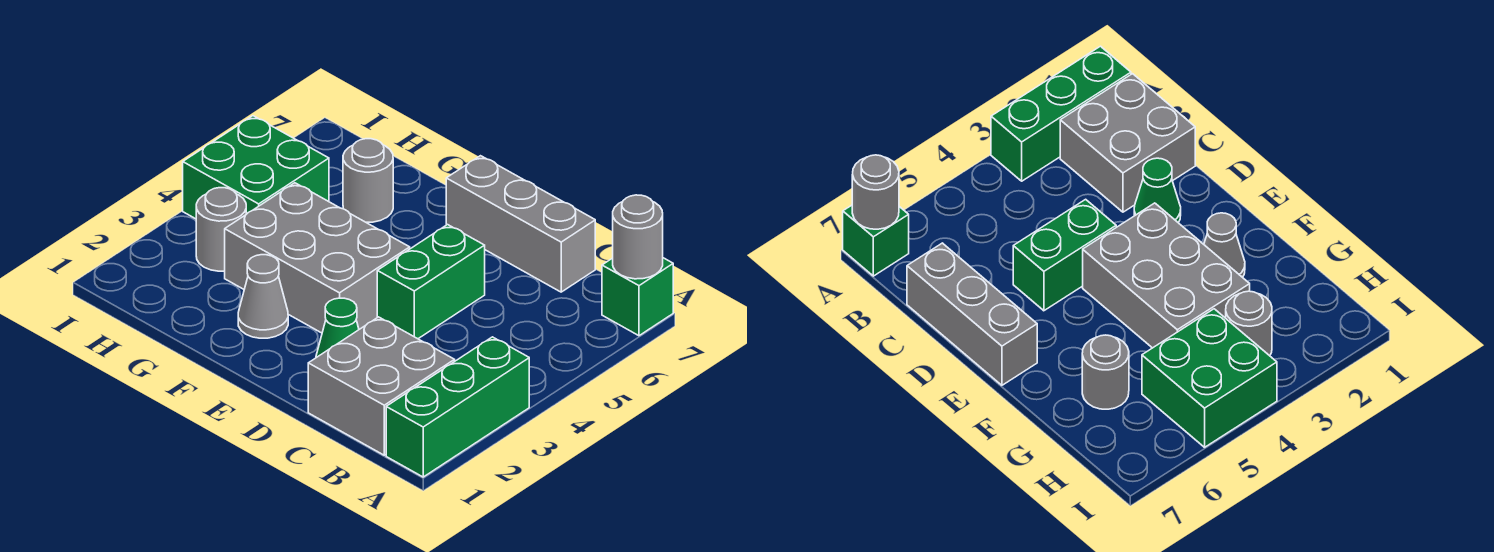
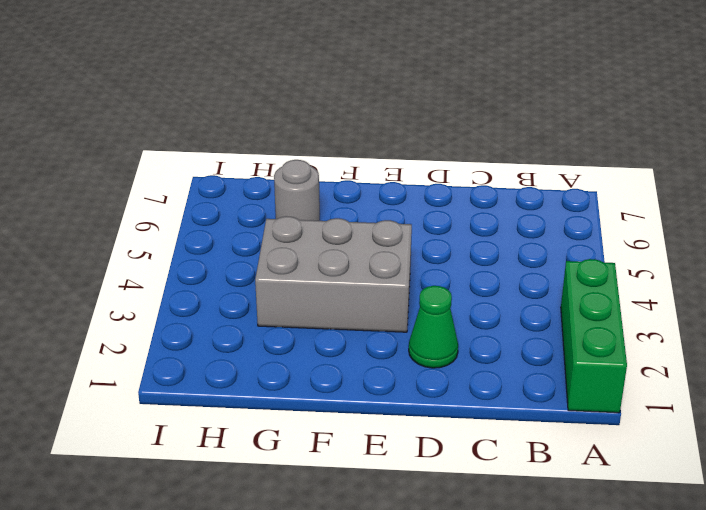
none -> green brick A7 level 1
none -> grey brick B1:C2 level 1
none -> grey brick C7:E7 level 1

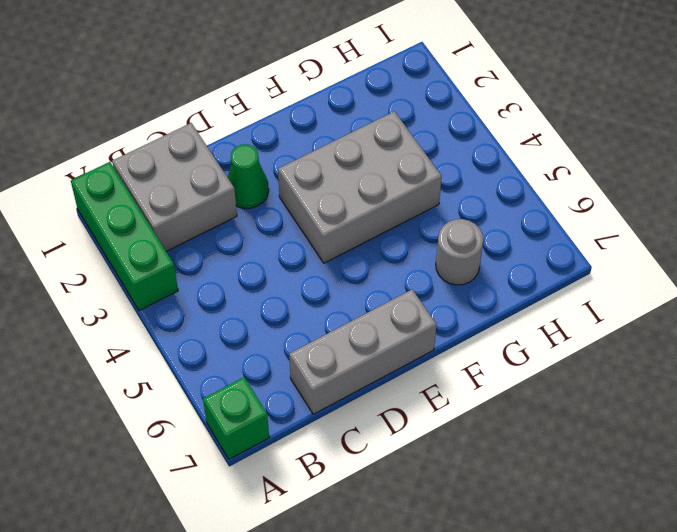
none -> green brick D4:D5 level 1
none -> grey cone F2 level 1
none -> grey round brick H3 level 1

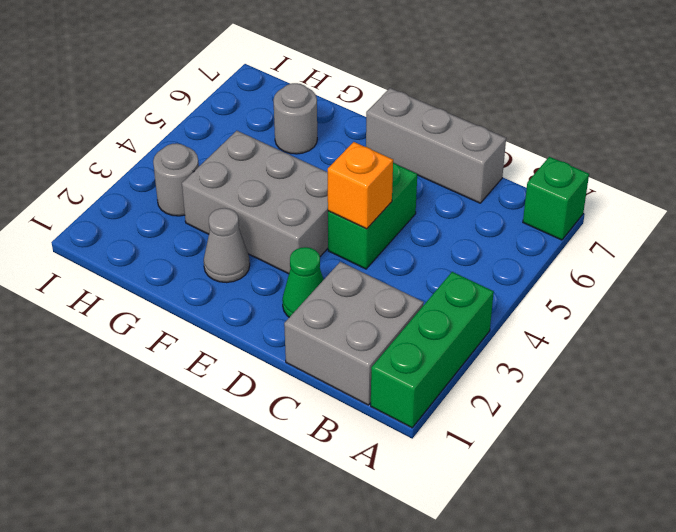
orange brick D4 level 2 -> none
none -> green brick H4:I5 level 1
none -> grey round brick A7 level 2

